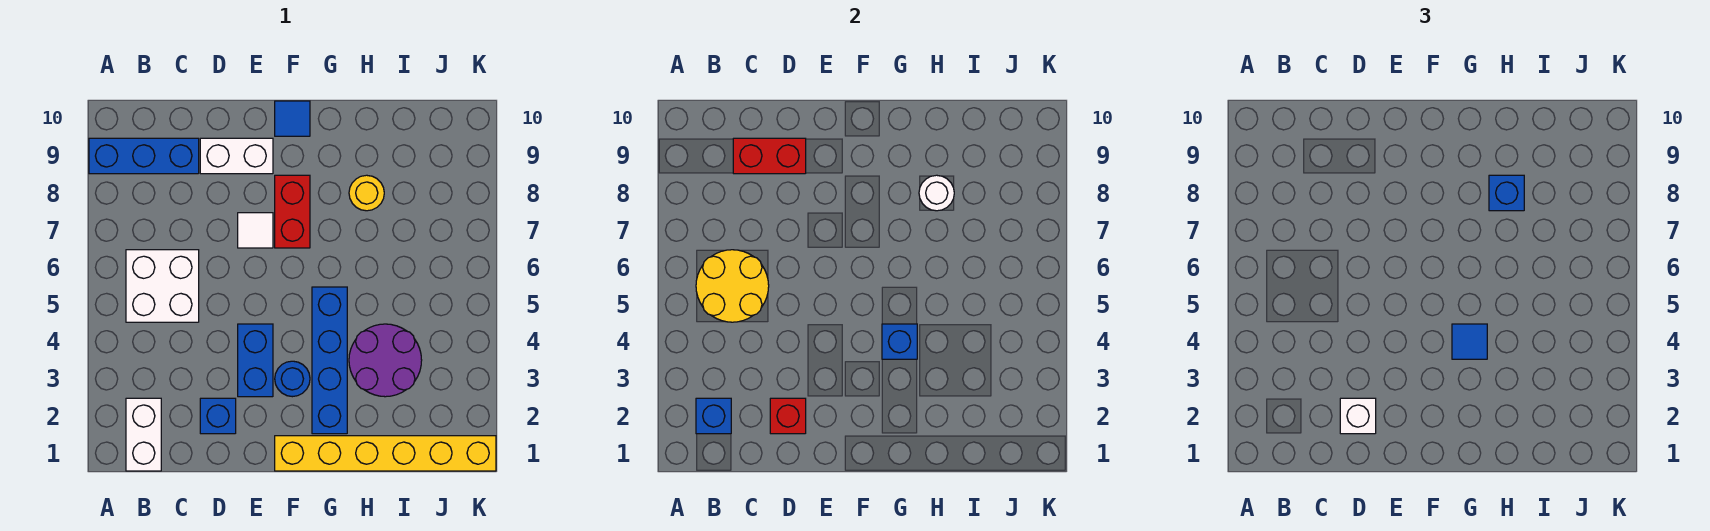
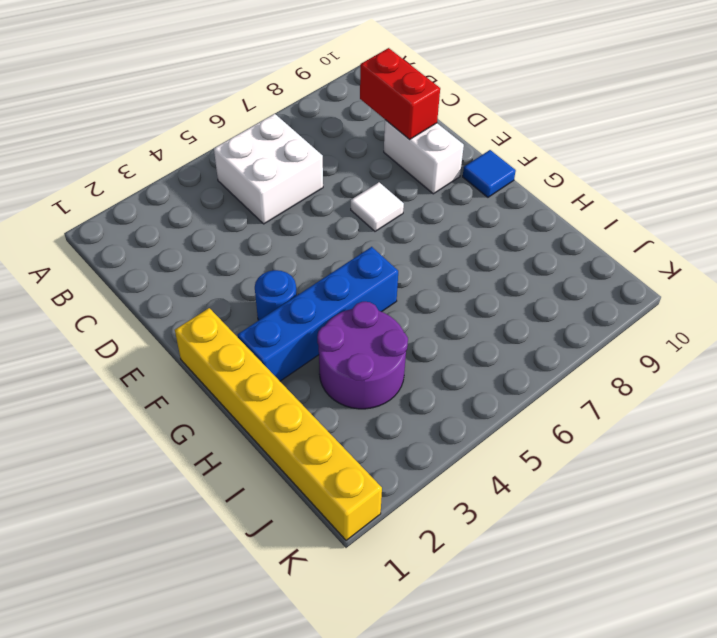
none -> blue brick A9:C9 level 1
none -> white brick B1:B2 level 1
none -> blue brick D2 level 1

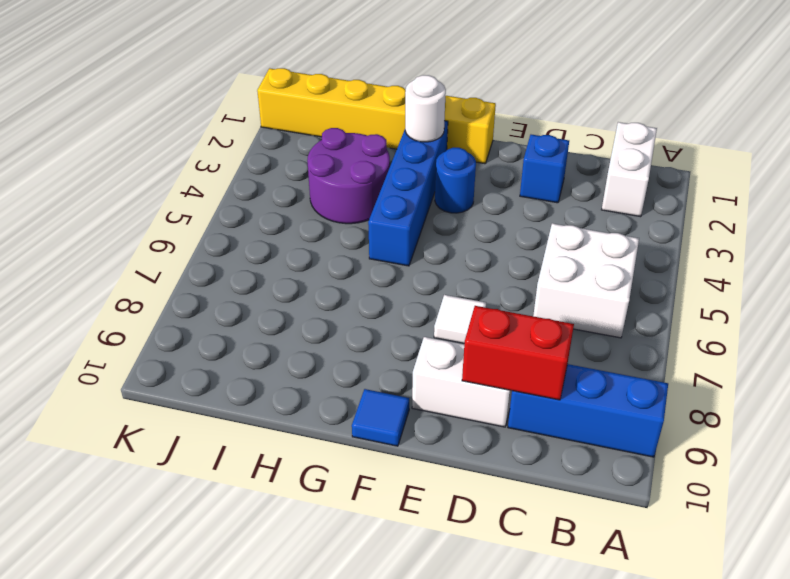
white round brick G2 level 2 -> white round brick H8 level 2
none -> blue brick E3:E4 level 1
none -> red brick F7:F8 level 1
none -> yellow round brick H8 level 1

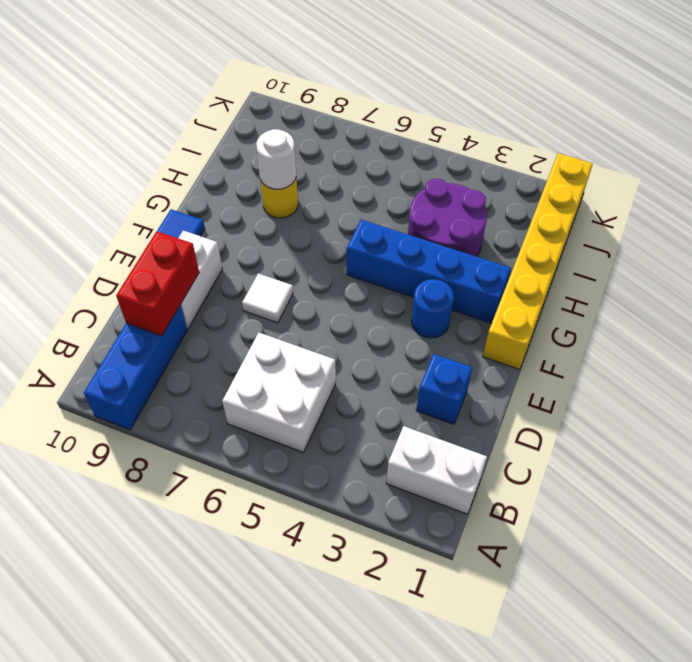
none -> blue brick E3:E4 level 1
none -> red brick F7:F8 level 1
none -> blue brick B2 level 2

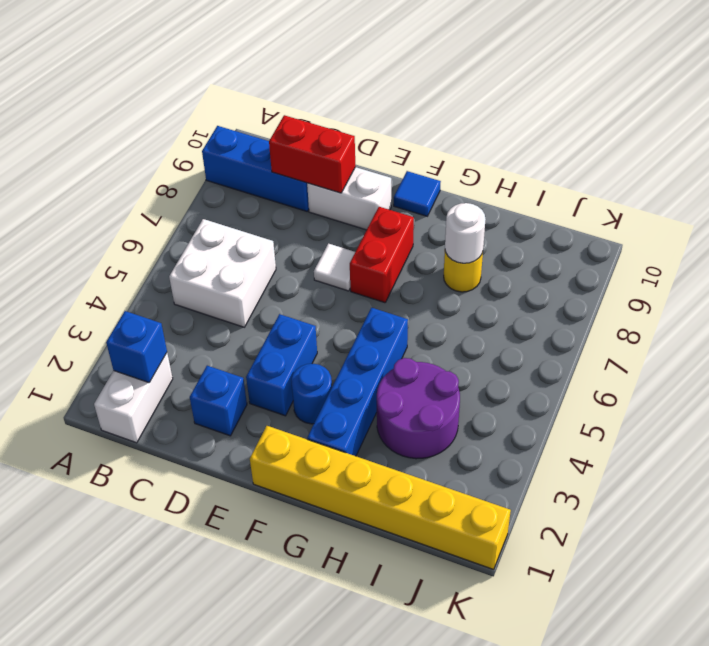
none -> yellow round brick B5:C6 level 2
none -> red brick D2 level 2
none -> blue brick G4 level 2

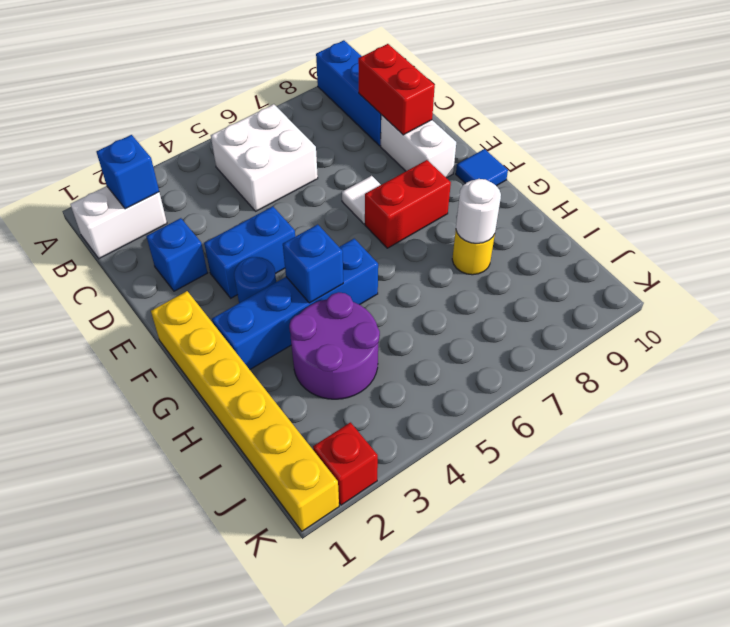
red brick K2 level 1 -> red brick D2 level 2
none -> yellow round brick B5:C6 level 2
none -> white brick D2 level 3
none -> blue tile G4 level 3

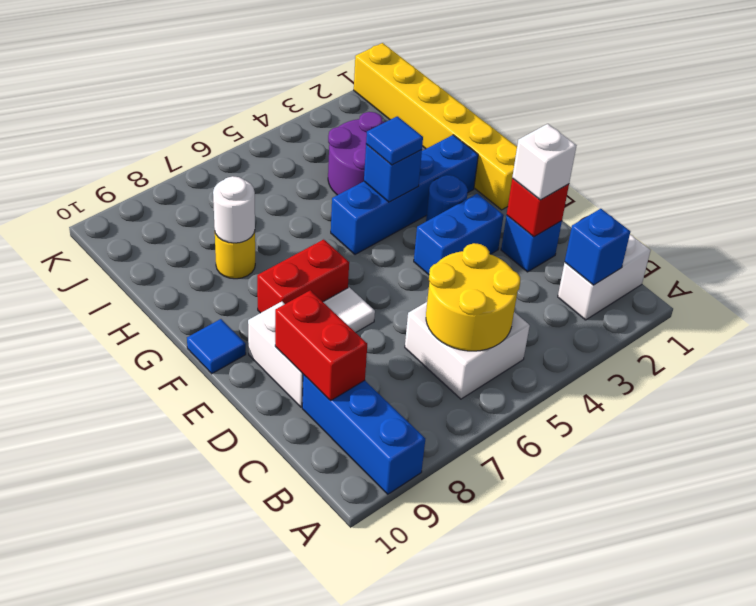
none -> blue brick H8 level 3

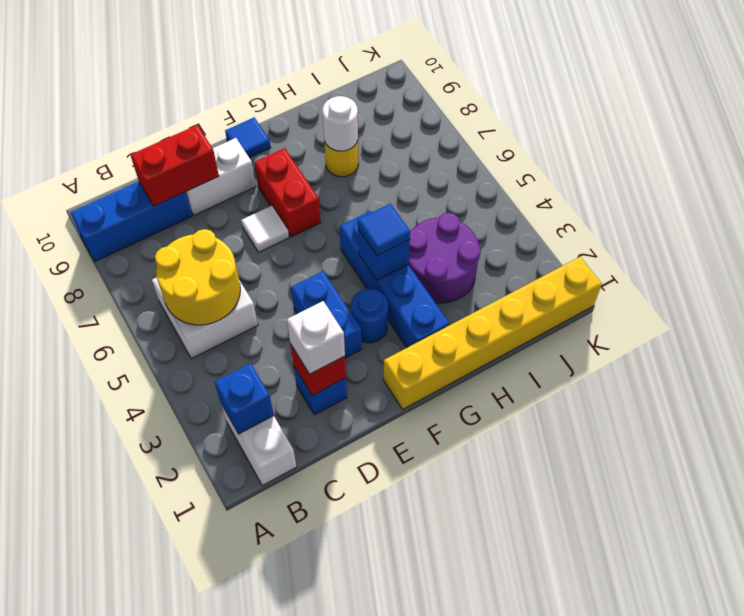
none -> blue brick H8 level 3

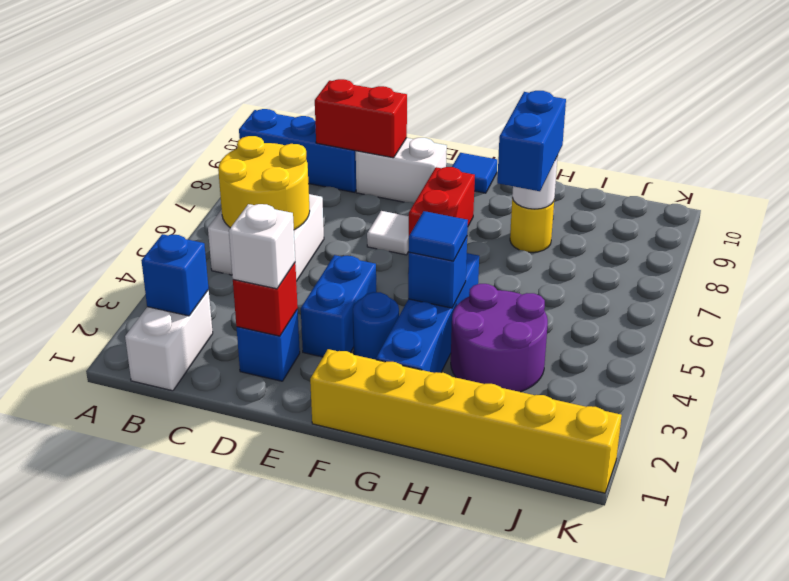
blue brick H7:H8 level 3 -> blue brick H8 level 3

